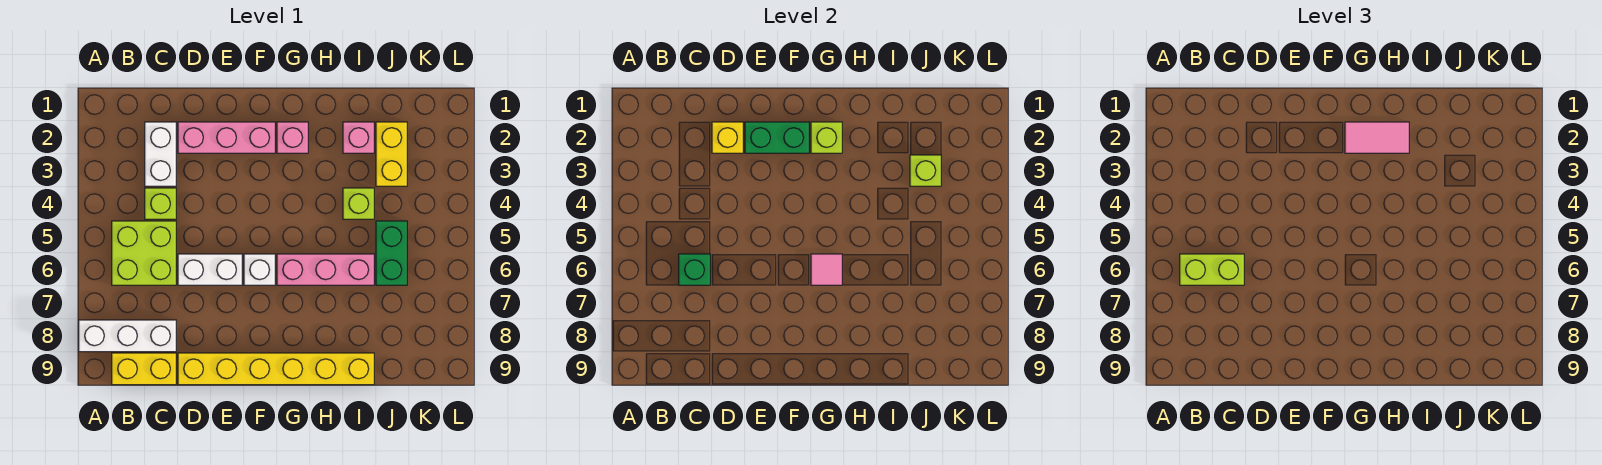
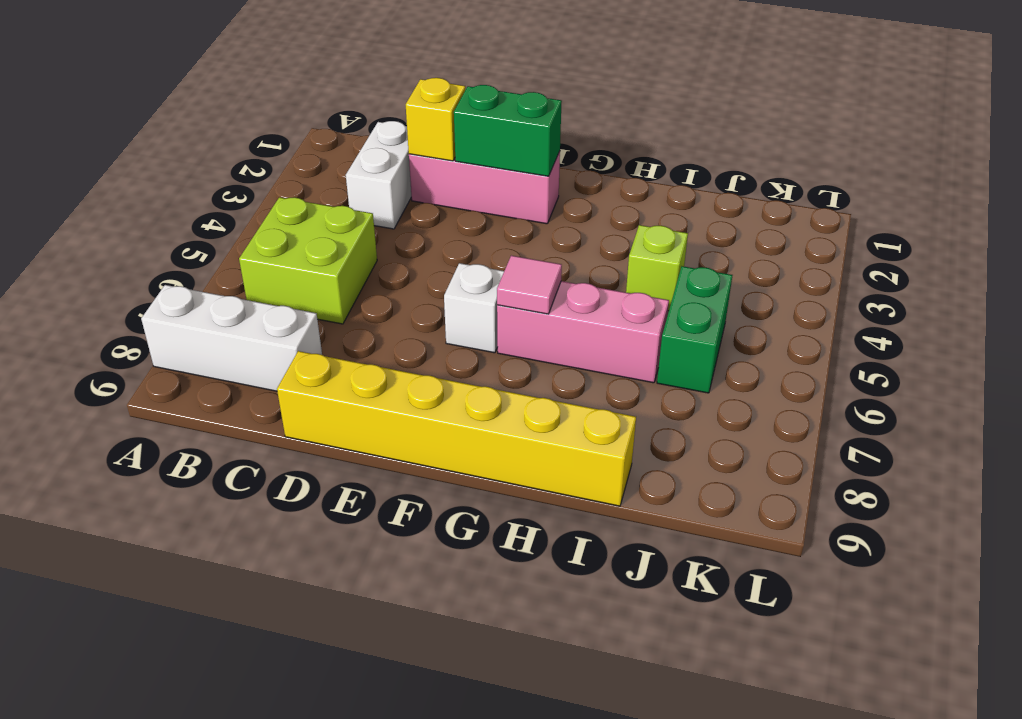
none -> yellow brick B9:C9 level 1
none -> lime brick C4 level 1
none -> white brick D6:E6 level 1

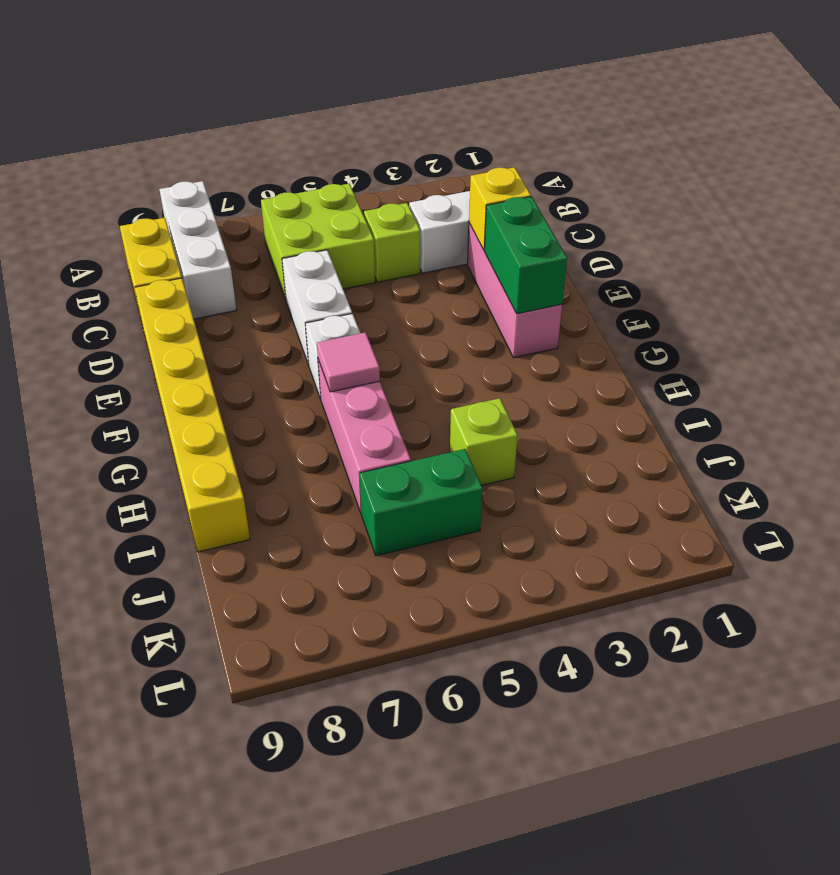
none -> pink brick G2 level 1
none -> pink brick I2 level 1
none -> yellow brick J2:J3 level 1

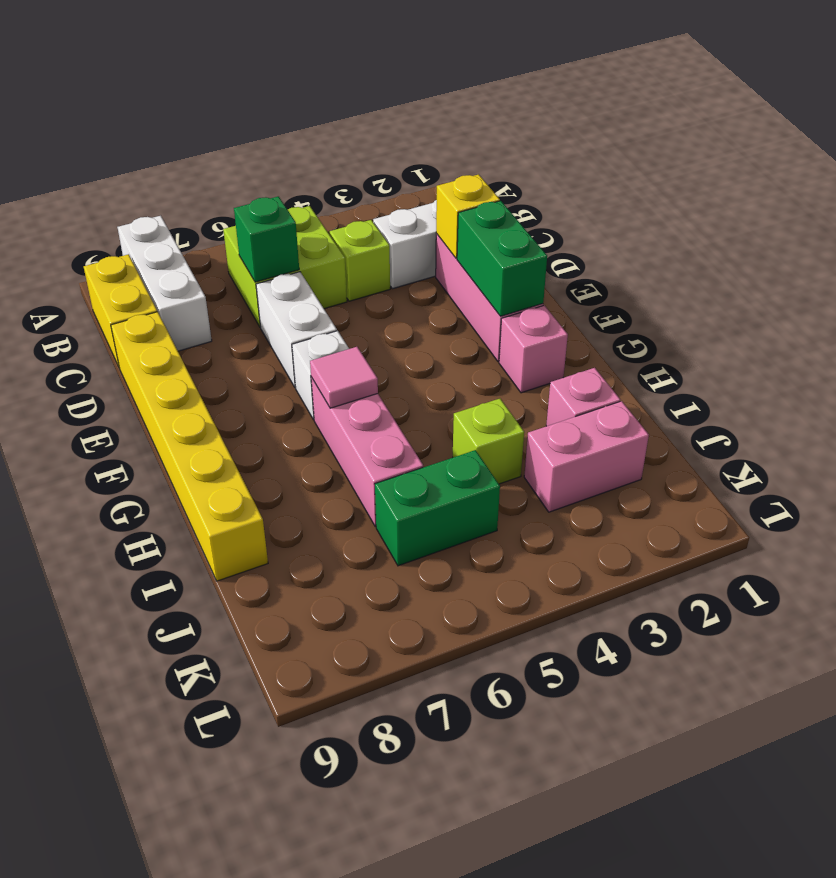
pink brick J2:J3 level 1 -> yellow brick J2:J3 level 1
none -> lime brick G2 level 2
none -> lime brick J3 level 2
none -> lime brick B6:C6 level 3

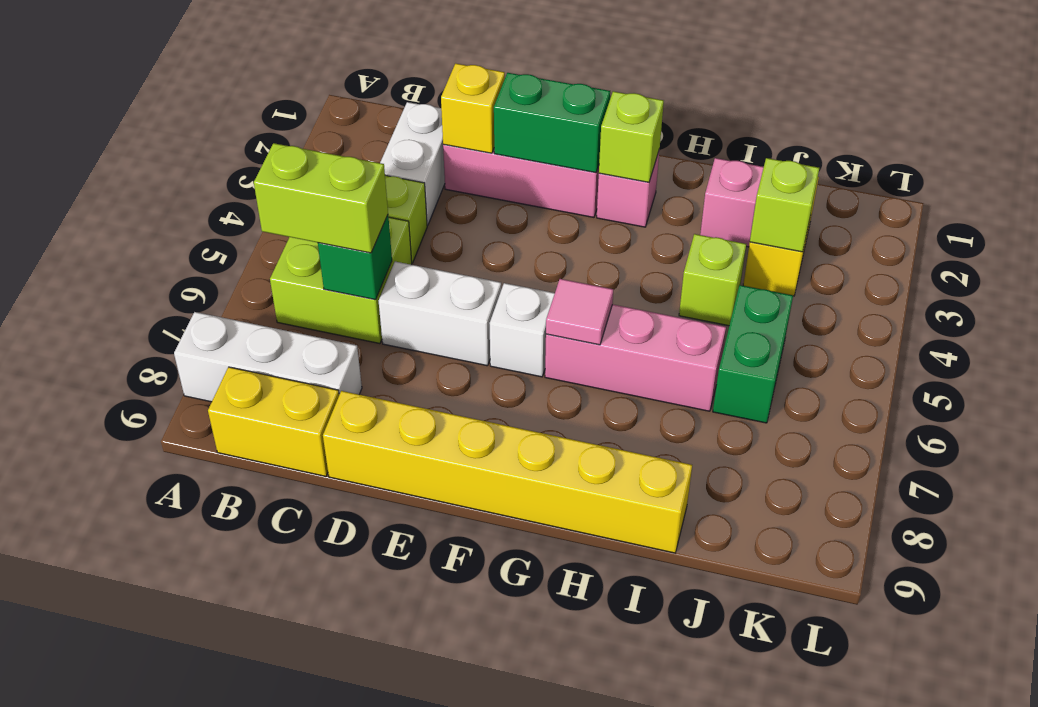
none -> pink tile G2:H2 level 3

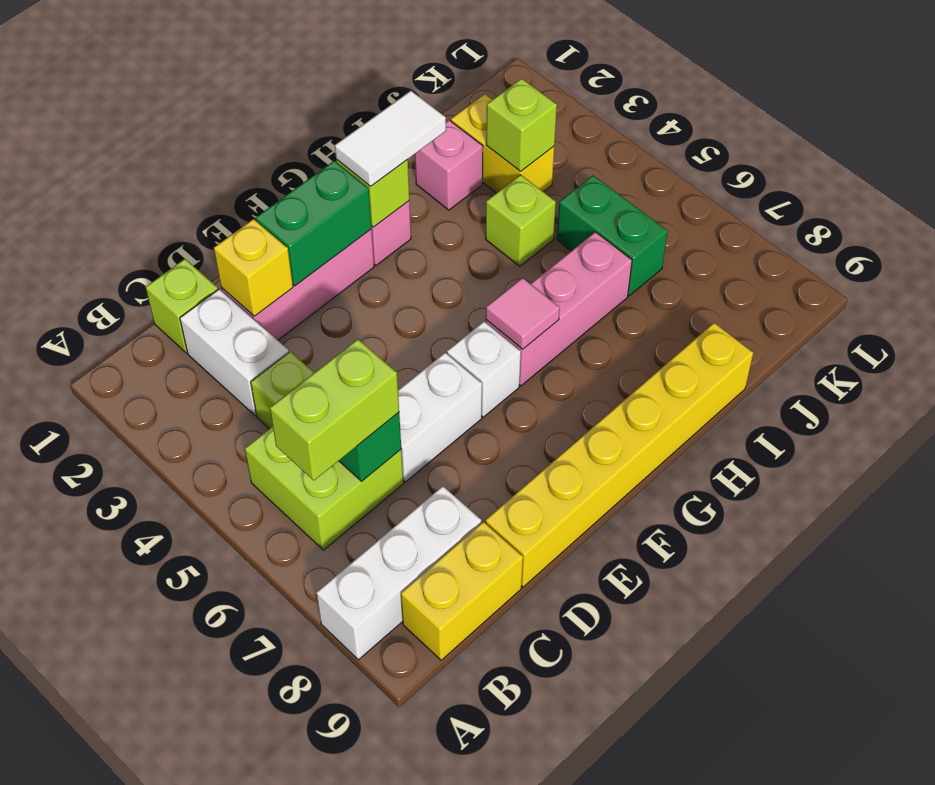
lime brick C1 level 1 -> none
white tile G2:H2 level 3 -> pink tile G2:H2 level 3

